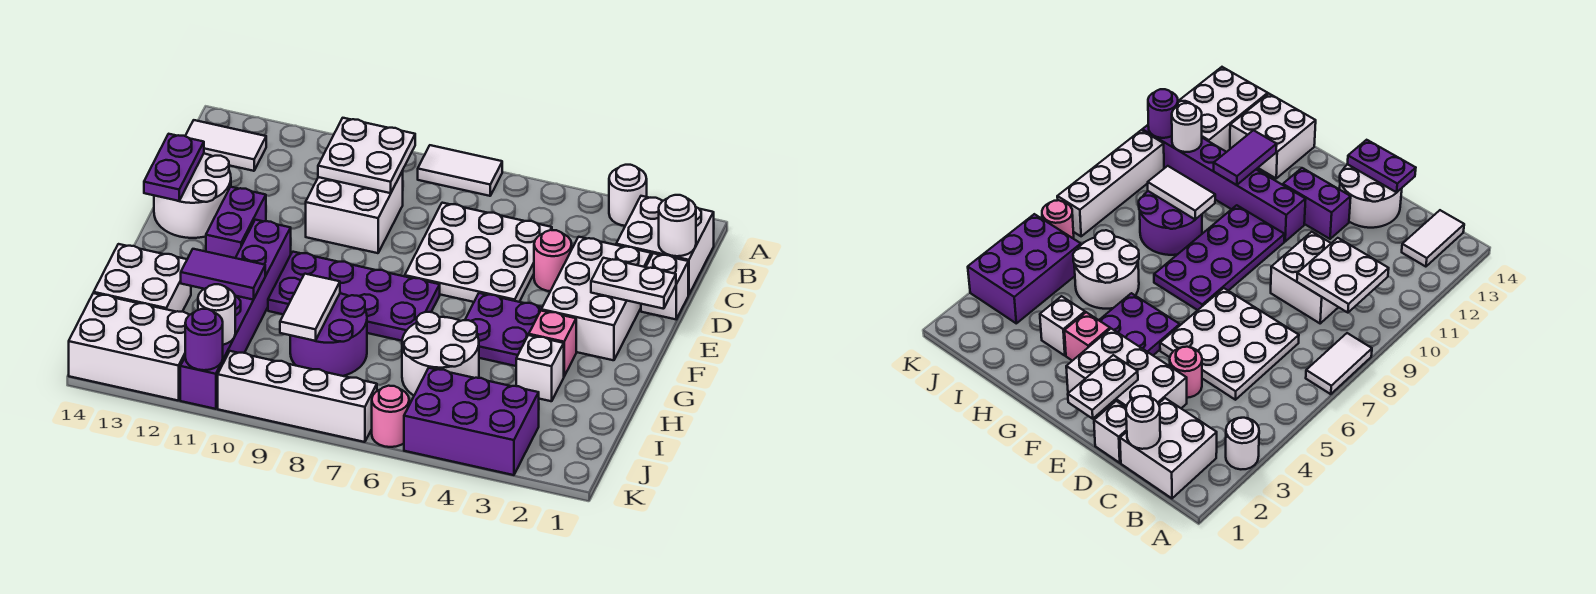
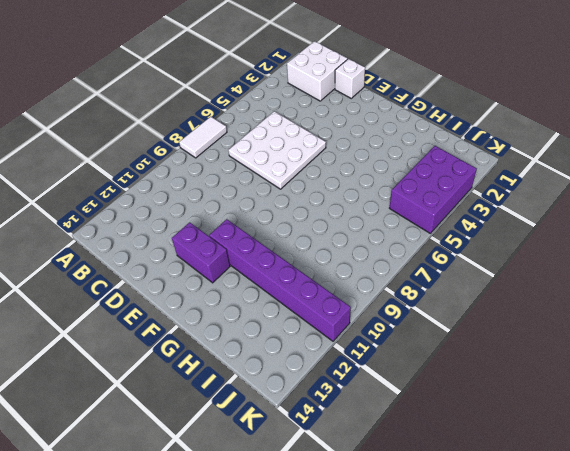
none -> white round brick A3 level 1
none -> white tile B13:B14 level 1
none -> white brick C9:D10 level 1
none -> white brick D2:F3 level 1

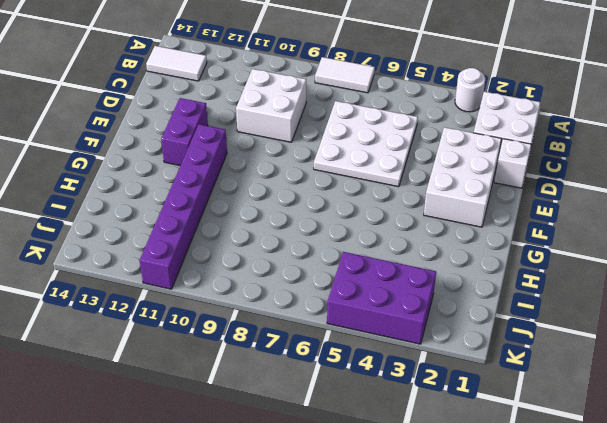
none -> pink round brick D4 level 1
none -> white round brick D13:E14 level 1
none -> purple plate F4:G5 level 1
none -> purple plate F7:G10 level 1

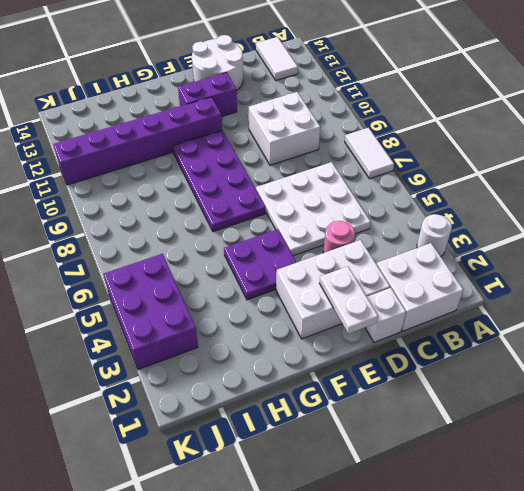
none -> pink brick G3 level 1
none -> white brick H3 level 1
none -> white round brick H5:I6 level 1
none -> purple round brick H8:I9 level 1

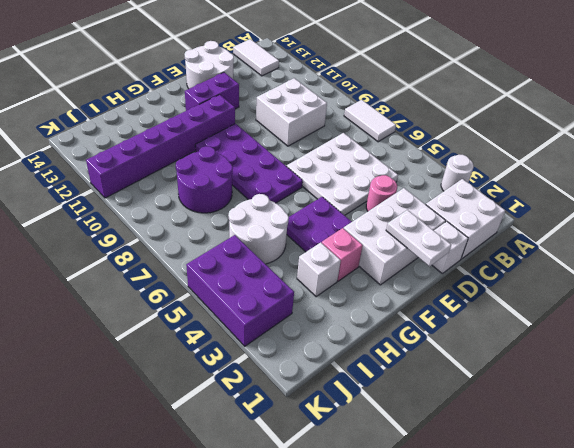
none -> white brick H13:I14 level 1
none -> white brick J12:K14 level 1
none -> pink round brick K6 level 1
none -> white brick K7:K10 level 1

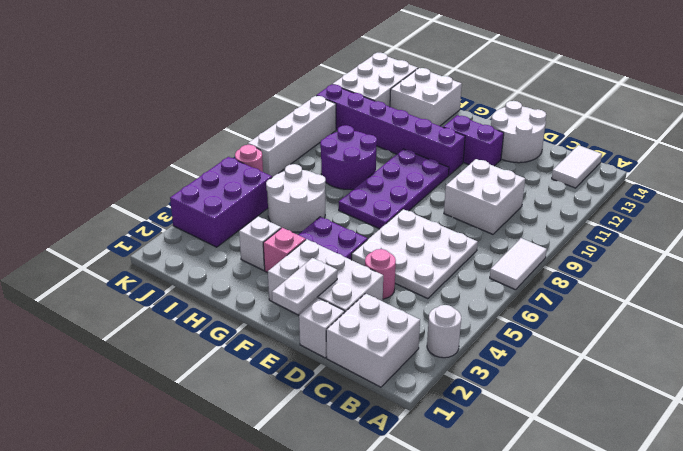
none -> white plate B9:C10 level 2
none -> white round brick C1 level 2
none -> purple plate D14:E14 level 2
none -> white tile H9:I9 level 2

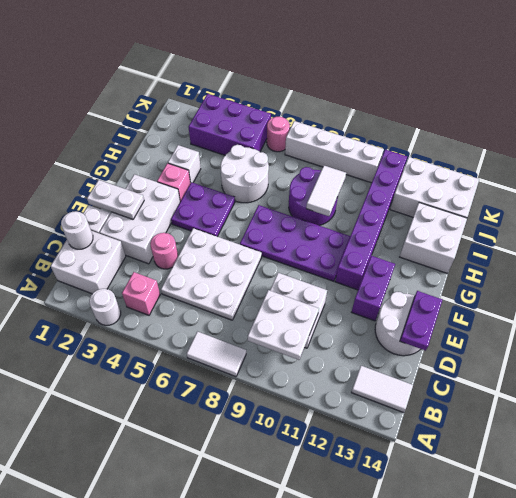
pink brick B4 level 1 -> none
none -> purple tile H11:H12 level 2
none -> white round brick J11 level 2
none -> purple round brick K11 level 2

